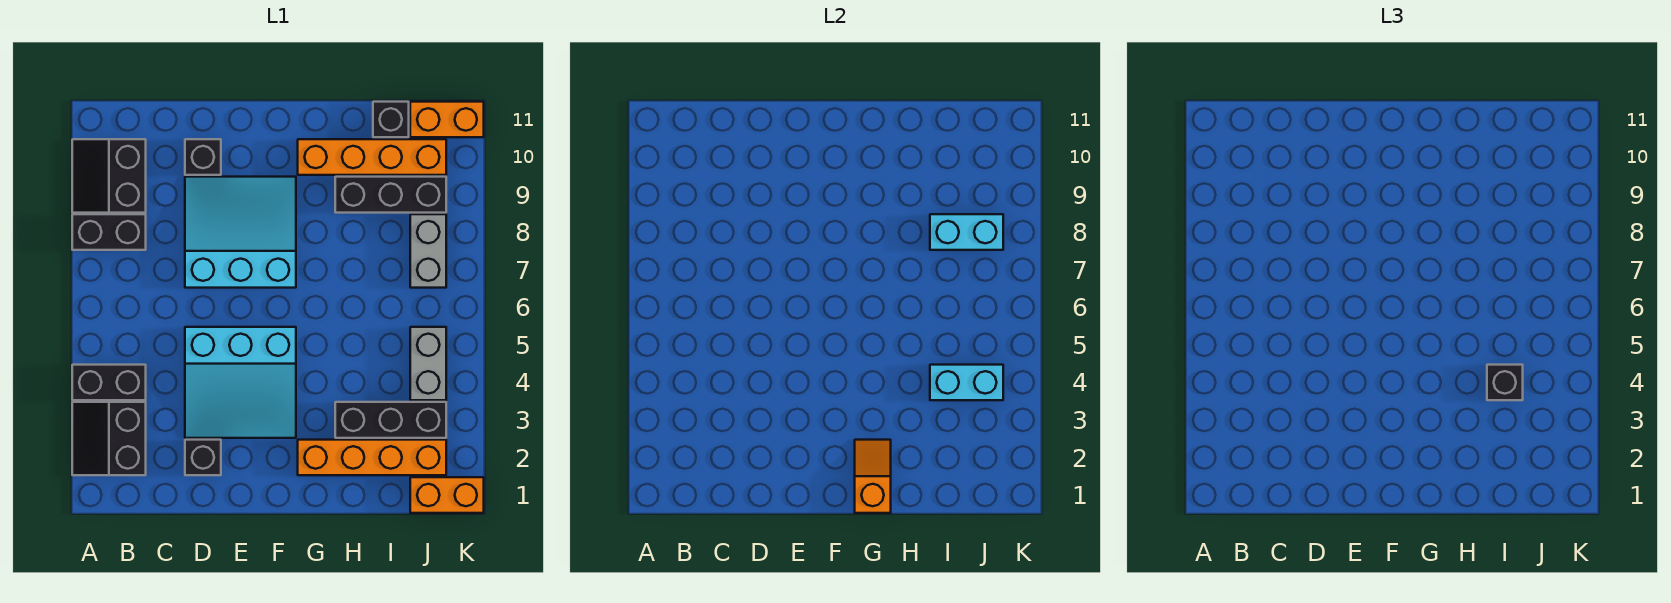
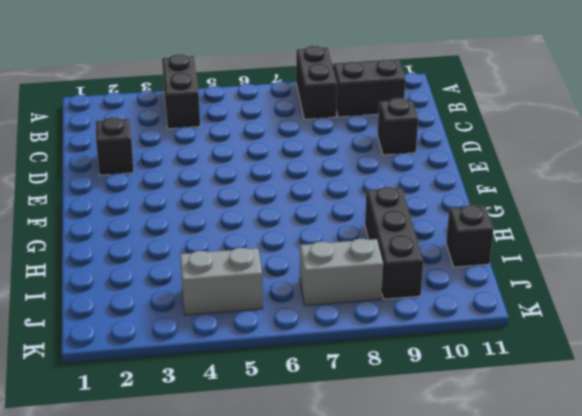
none -> black slope A2:B3 level 1 top B
none -> cyan slope D3:F5 level 1 top 5
none -> cyan slope D7:F9 level 1 top 7

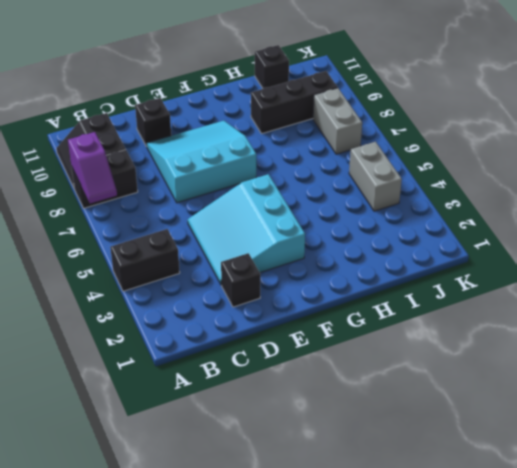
purple slope A7:A8 level 2 top 8 -> none
cyan slope D3:F5 level 1 top F -> cyan slope D3:F5 level 1 top 5
none -> black slope A2:B3 level 1 top B
none -> orange brick G2:J2 level 1
none -> orange brick G10:J10 level 1

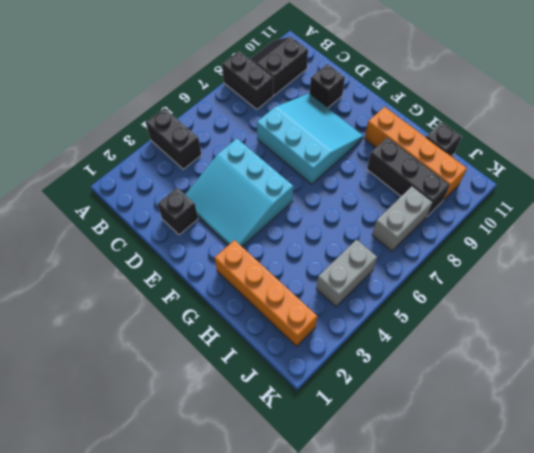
none -> black slope A2:B3 level 1 top B
none -> black brick H3:J3 level 1
none -> orange brick J1:K1 level 1

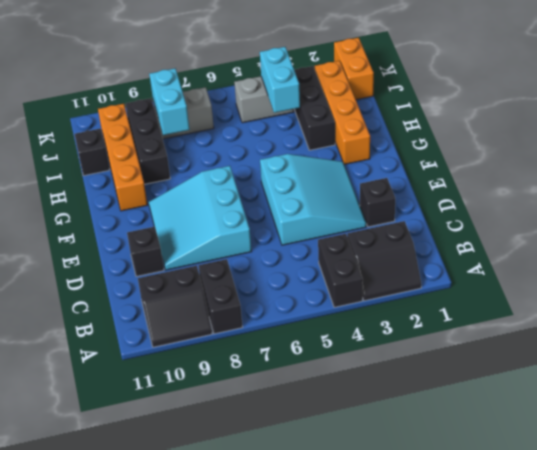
none -> orange brick J11:K11 level 1
none -> orange slope G1:G2 level 2 top 1
none -> black brick I4 level 3

